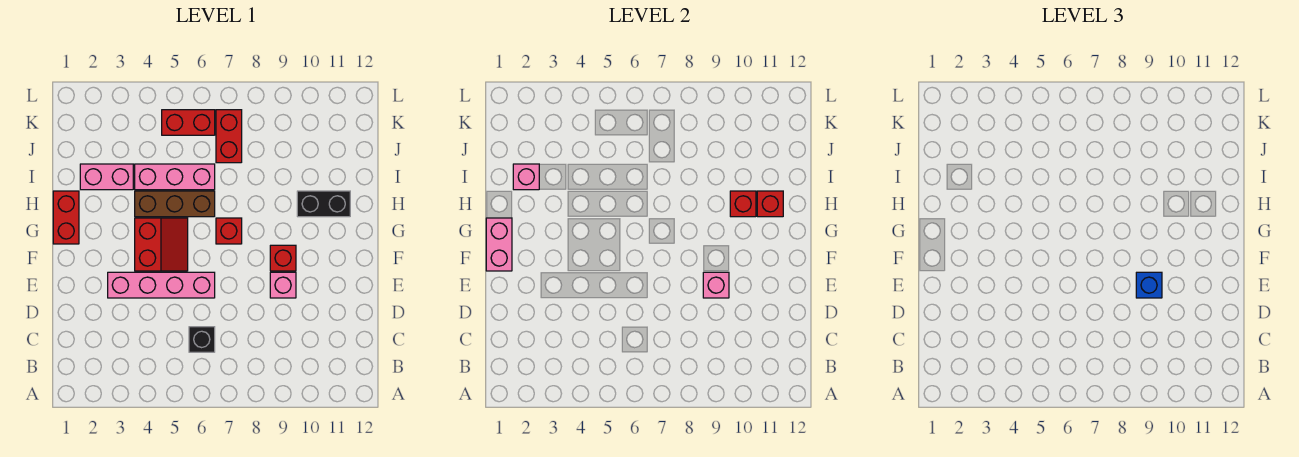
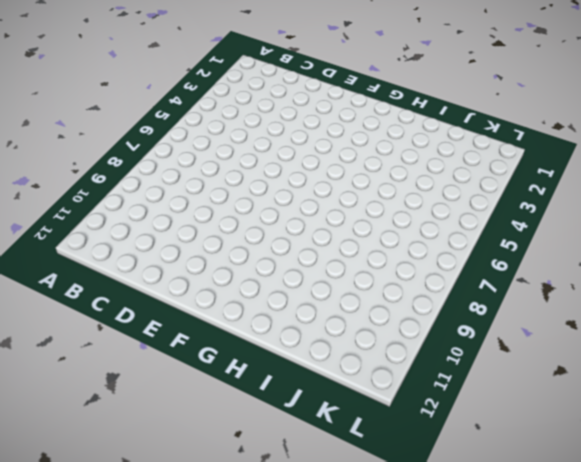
none -> black brick C6 level 1
none -> pink brick E3:E6 level 1
none -> pink brick E9 level 1

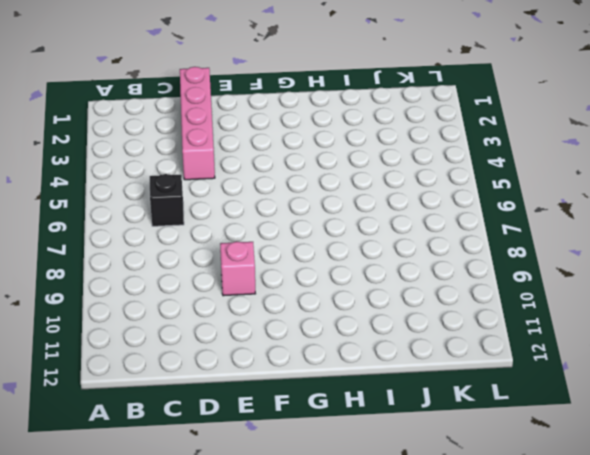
pink brick D1:D4 level 1 -> pink brick E3:E6 level 1
none -> red slope F4:G5 level 1 top 4
none -> red brick F9 level 1
none -> red brick G1:H1 level 1

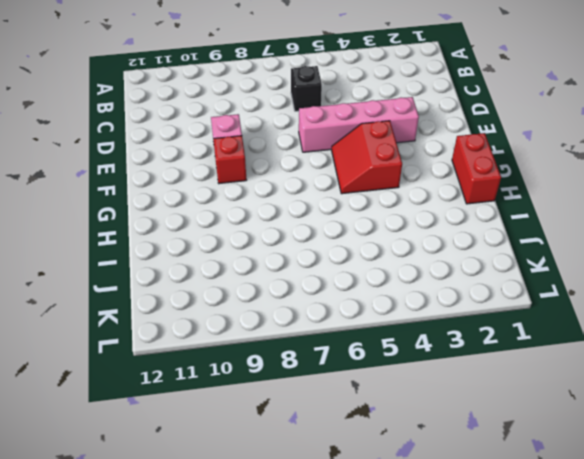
none -> red brick G7 level 1
none -> brown brick H4:H6 level 1
none -> black brick H10:H11 level 1

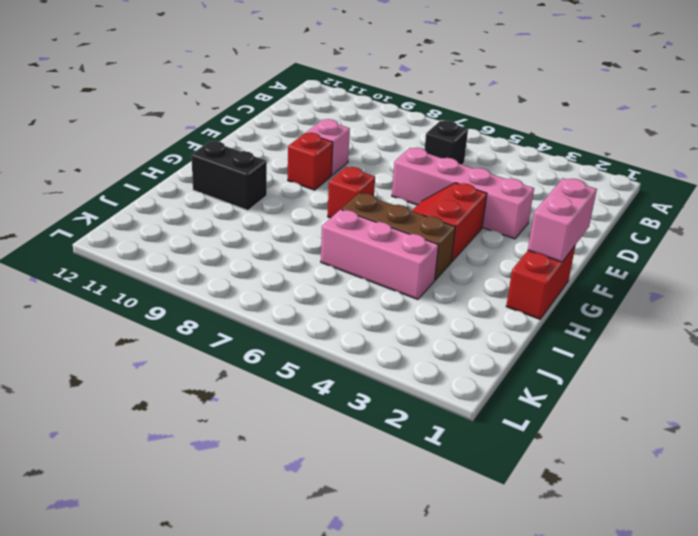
none -> pink brick I2:I3 level 1
none -> red brick J7:K7 level 1
none -> red brick K5:K6 level 1

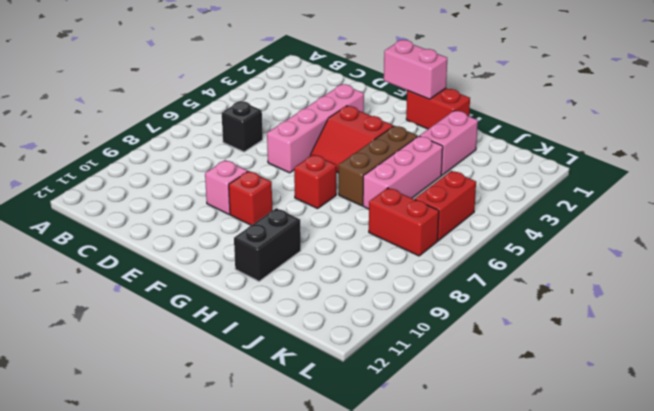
none -> pink brick E9 level 2
none -> red brick H10 level 2
none -> red brick H11 level 2

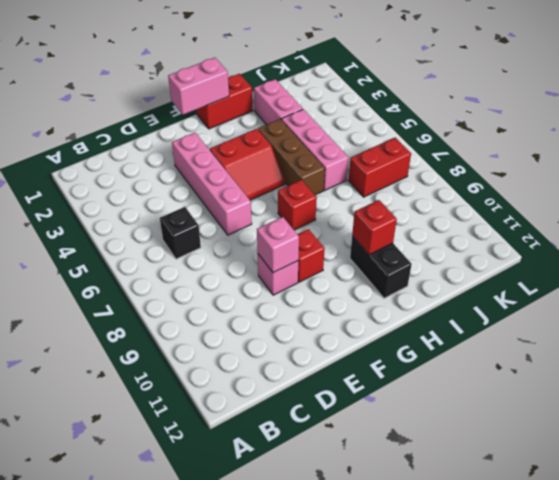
none -> red brick K5:K6 level 1
none -> red brick H11 level 2
none -> pink brick I2 level 2

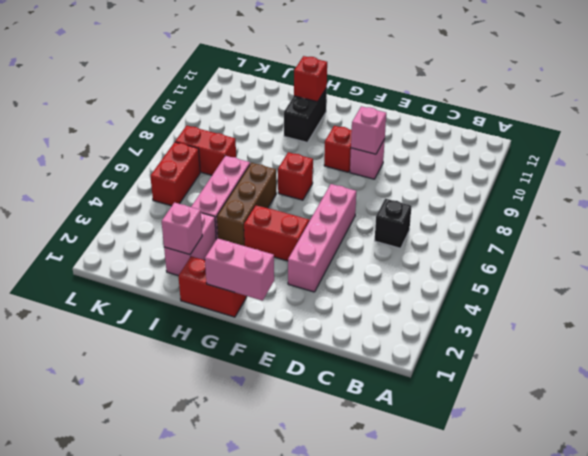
none -> red brick H10 level 2
none -> blue brick E9 level 3

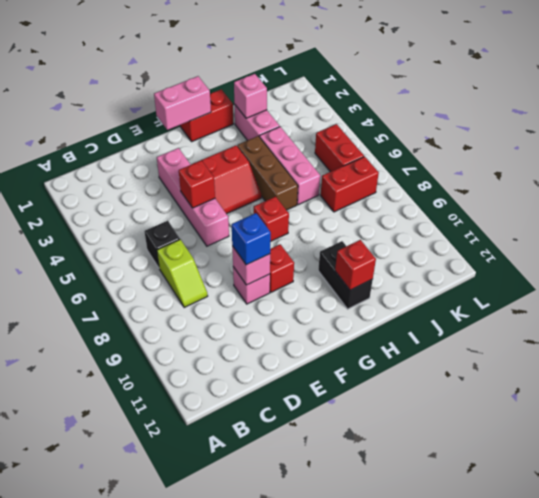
lime slope C7:C8 level 1 top 7 -> none
red brick E5 level 2 -> red brick H10 level 2

